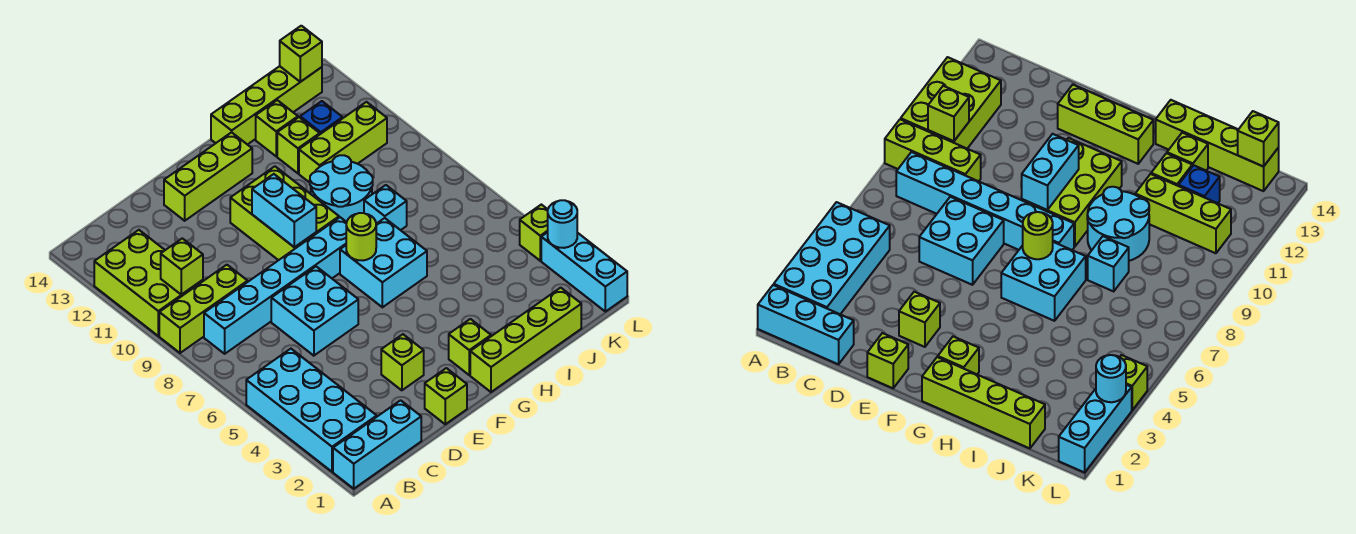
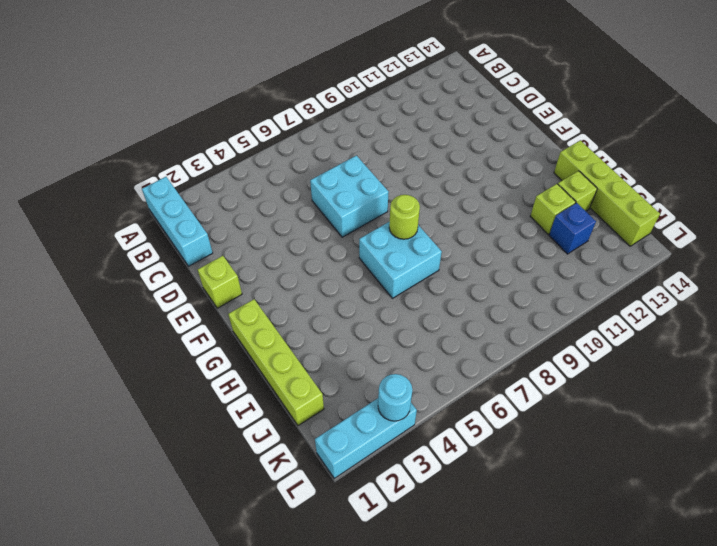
none -> cyan brick A2:B5 level 1
none -> lime brick A9:C9 level 1
none -> lime brick A10:B12 level 1

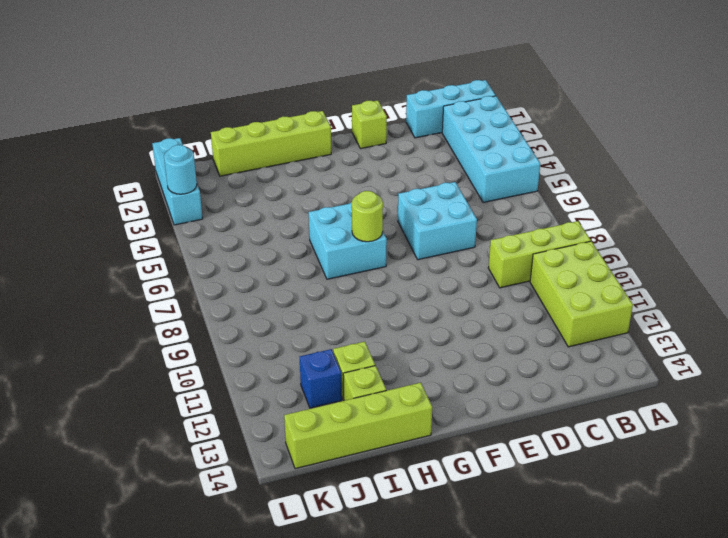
none -> cyan brick B8:G8 level 1
none -> lime brick E3 level 1
none -> lime brick E13:G13 level 1

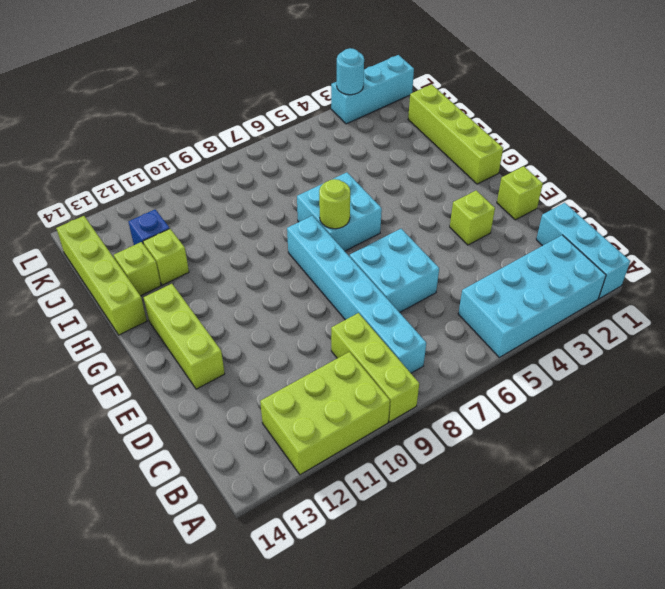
none -> lime brick F9:G11 level 1
none -> lime brick G2 level 1
none -> cyan round brick H9:I10 level 1

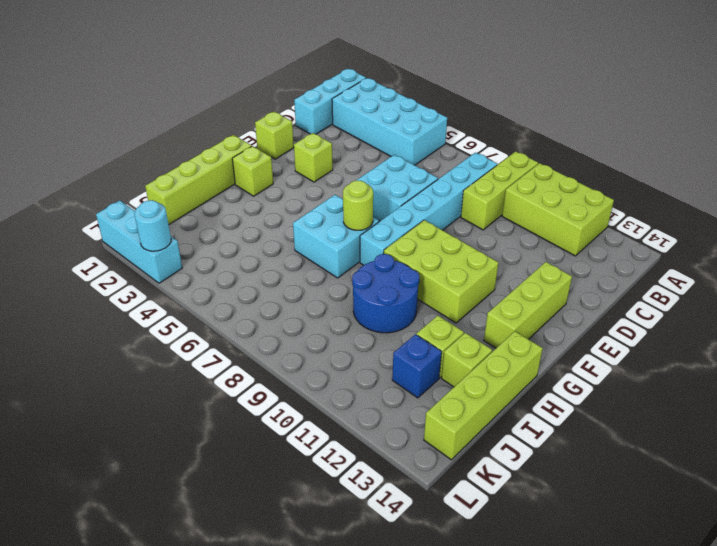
blue round brick H9:I10 level 1 -> cyan round brick H9:I10 level 1
none -> cyan brick I8 level 1
none -> lime brick I11:K11 level 1
none -> lime brick L4 level 1

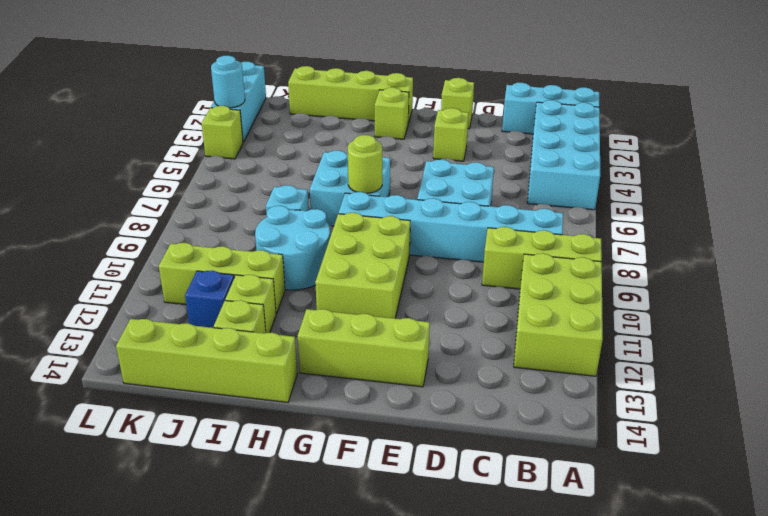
none -> lime brick B10 level 2
none -> cyan brick F9:F10 level 2
none -> lime brick K14 level 2

